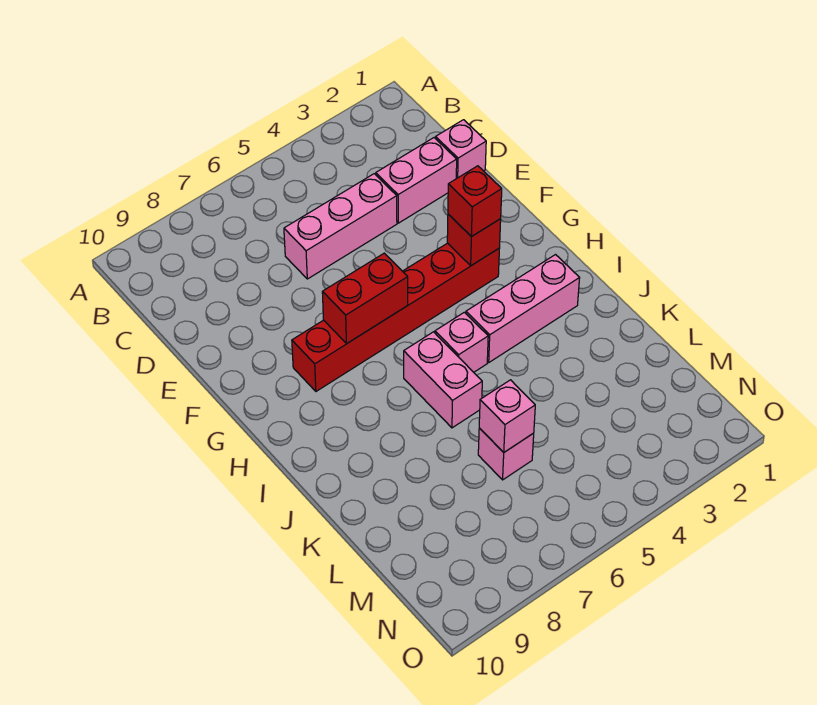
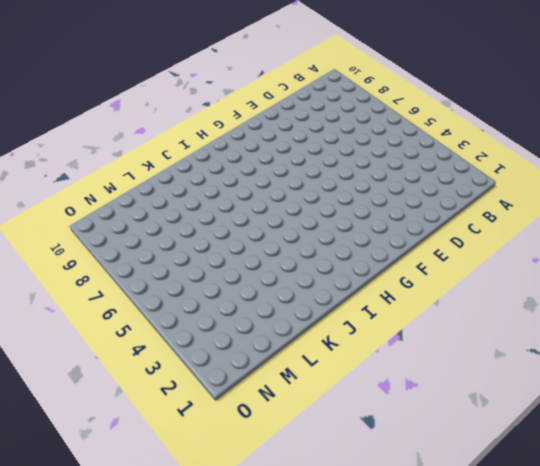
none -> pink brick D1 level 1
none -> pink brick D2:D3 level 1
none -> pink brick D4:D6 level 1

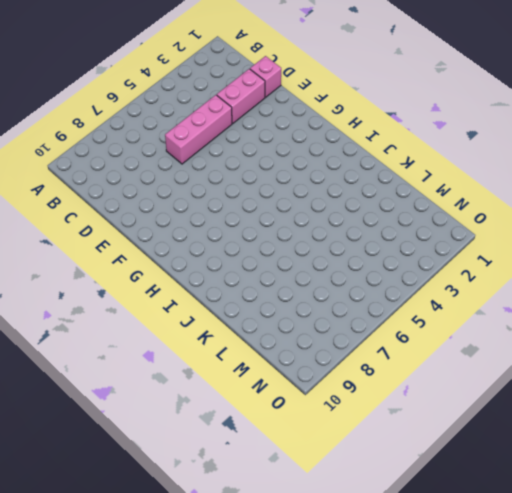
none -> red brick G3:G8 level 1
none -> pink brick I2:I4 level 1
none -> pink brick I5 level 1

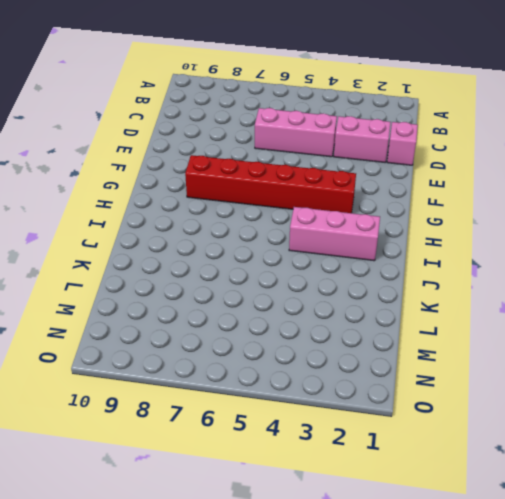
none -> pink brick I5 level 1
none -> pink brick I6:J6 level 1
none -> pink brick L6 level 1

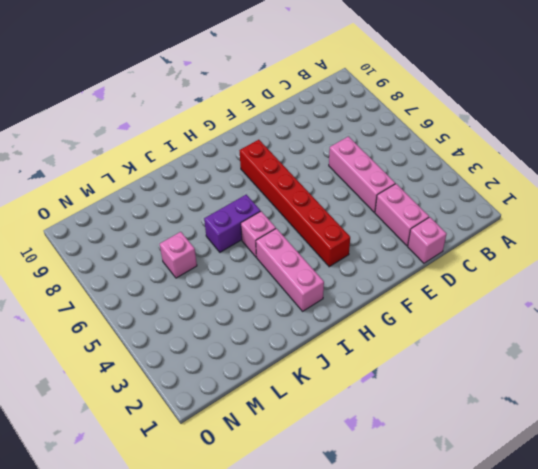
purple brick I6:J6 level 1 -> pink brick I6:J6 level 1
none -> red brick G3 level 2
none -> red brick G6:G7 level 2
none -> pink brick L6 level 2

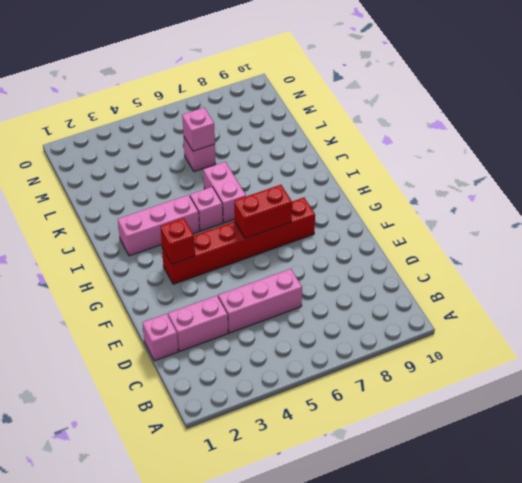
none -> red brick G3 level 3

